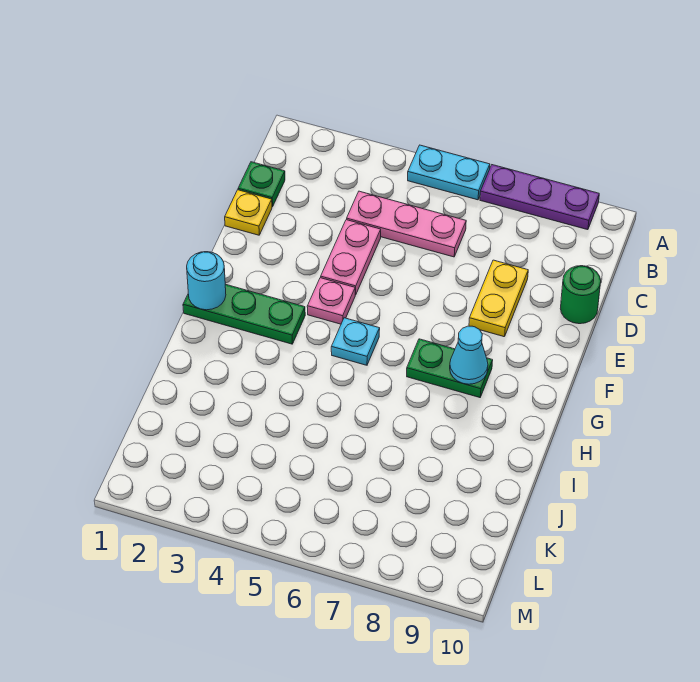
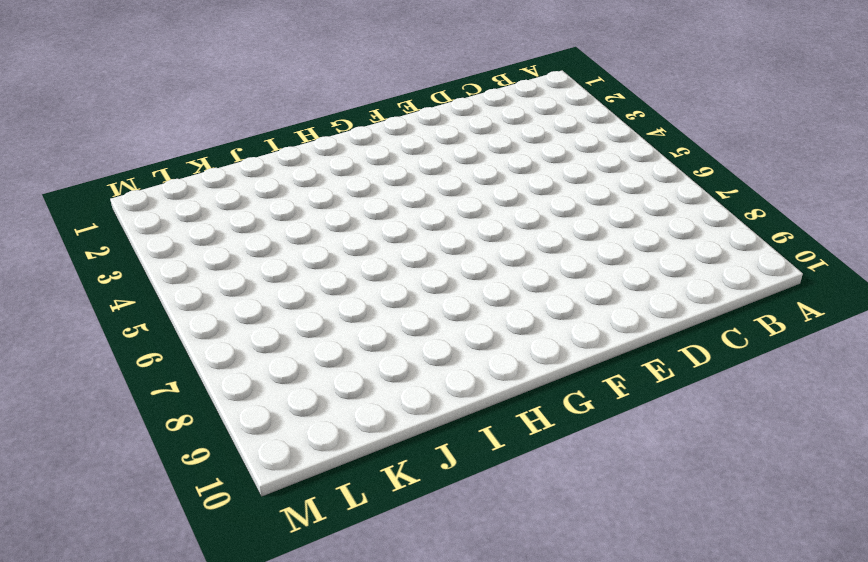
none -> cyan plate A5:A6 level 1
none -> purple plate A7:A9 level 1
none -> green plate C1 level 1

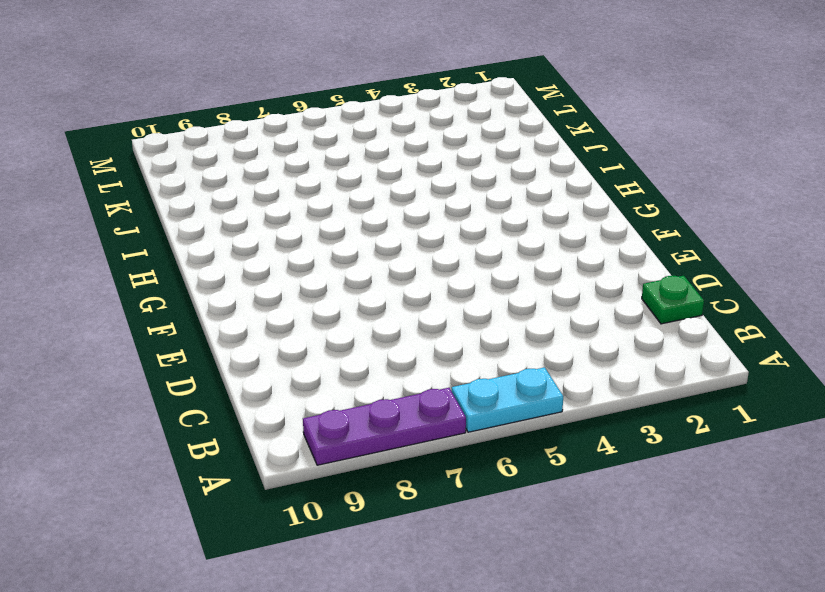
none -> pink plate C4:C6 level 1
none -> yellow plate D1 level 1
none -> pink plate D4:E4 level 1

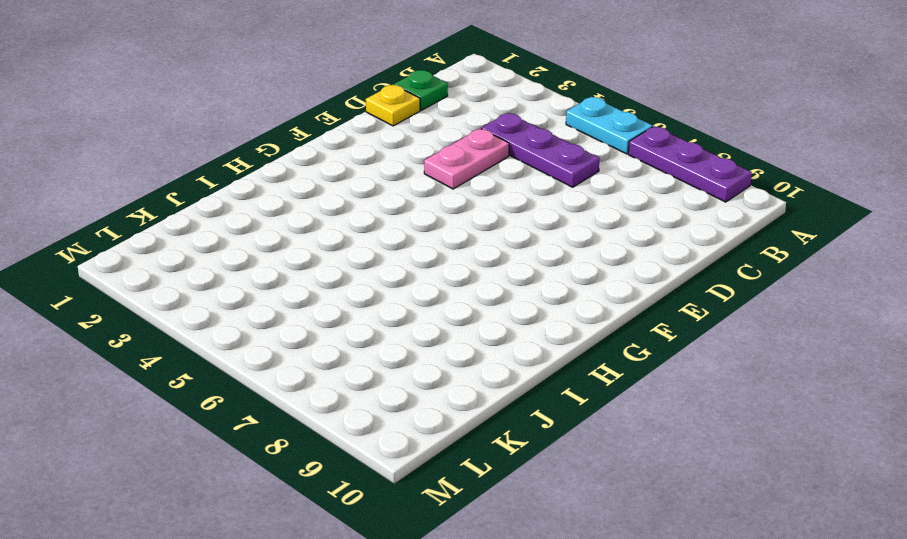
purple plate C4:C6 level 1 -> pink plate C4:C6 level 1
none -> yellow plate D8:E8 level 1
none -> green round brick D10 level 1
none -> pink plate F4 level 1

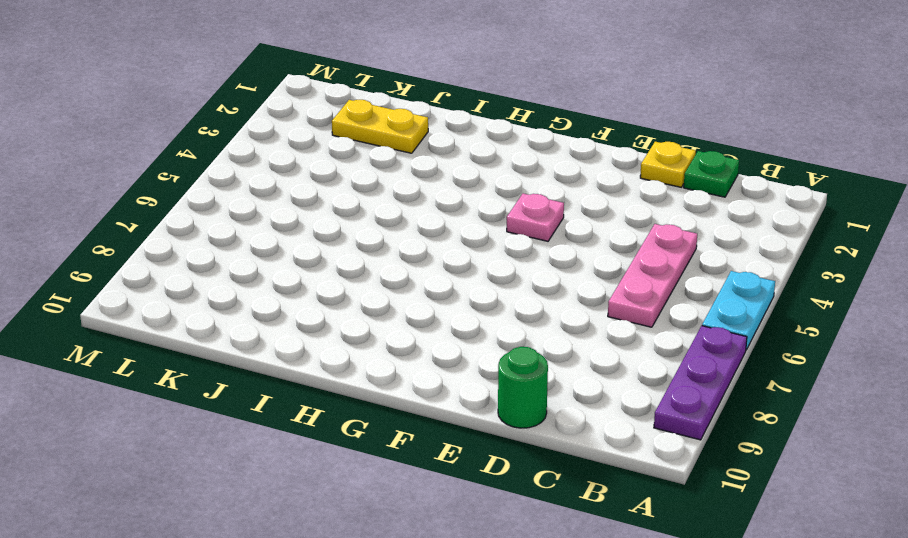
yellow plate J2:K2 level 1 -> yellow plate D8:E8 level 1
none -> pink plate D4:E4 level 1
none -> green plate G1:G3 level 1
none -> cyan plate G5 level 1

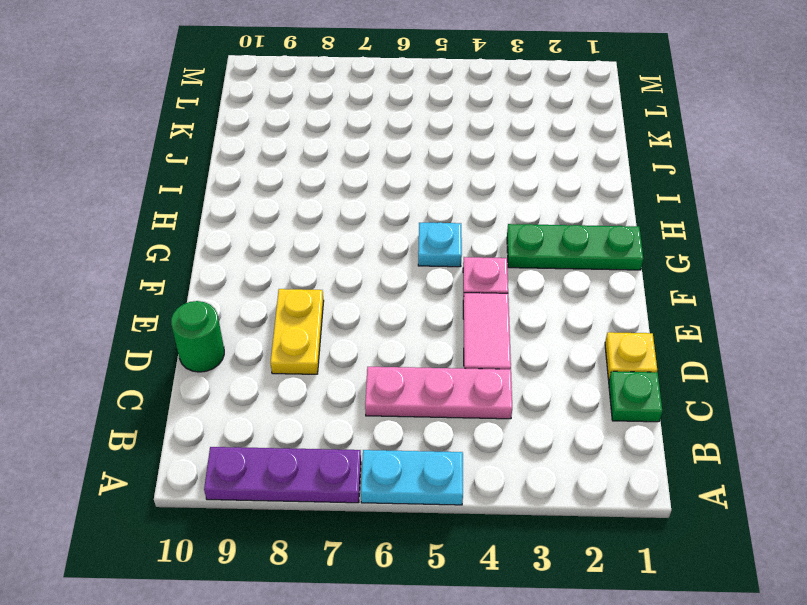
pink tile D4:E4 level 1 -> pink plate D4:E4 level 1
none -> green plate G7:G8 level 1
none -> cyan round brick G1 level 2
none -> cyan cone G8 level 2

